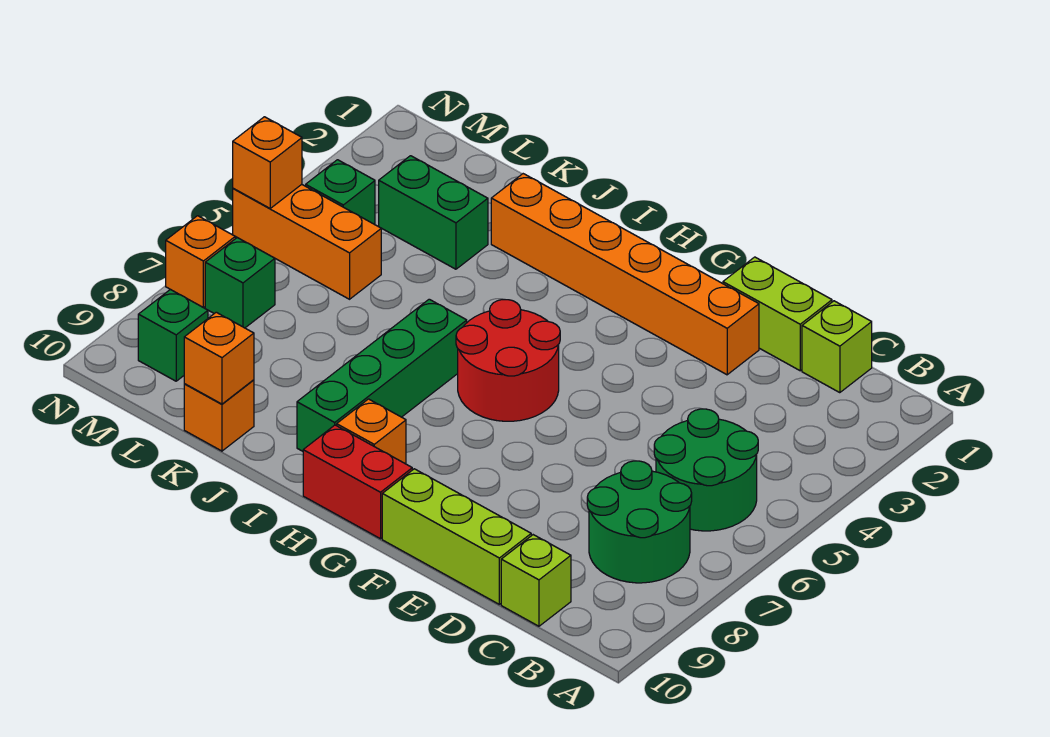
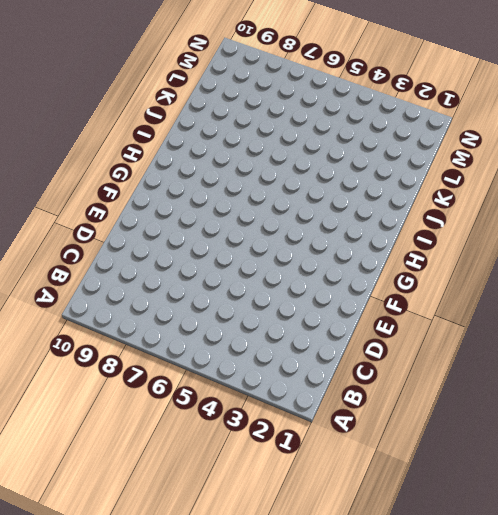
none -> green round brick B5:C6 level 1
none -> green round brick B7:C8 level 1
none -> lime brick C1 level 1

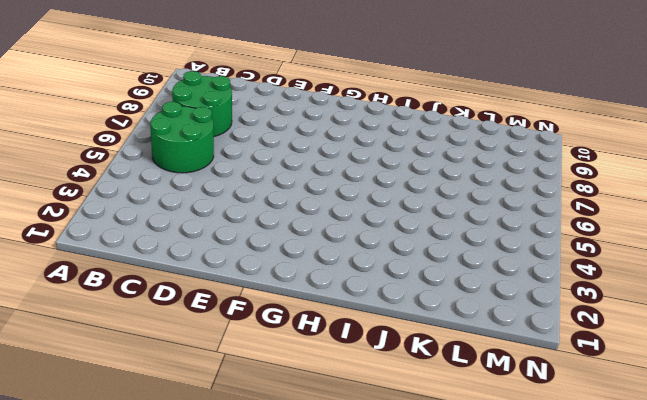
none -> lime brick C1 level 1
none -> lime brick C10 level 1
none -> lime brick D1:E1 level 1

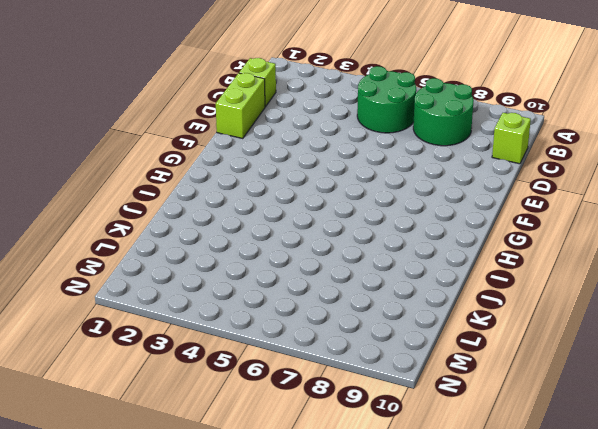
none -> lime brick D10:F10 level 1
none -> orange brick E2:J2 level 1
none -> red round brick G5:H6 level 1

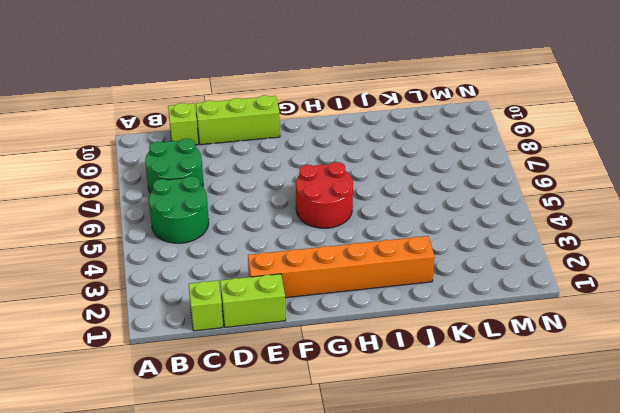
none -> red brick G10:H10 level 1
none -> orange brick H9 level 1
none -> green brick I6:I9 level 1

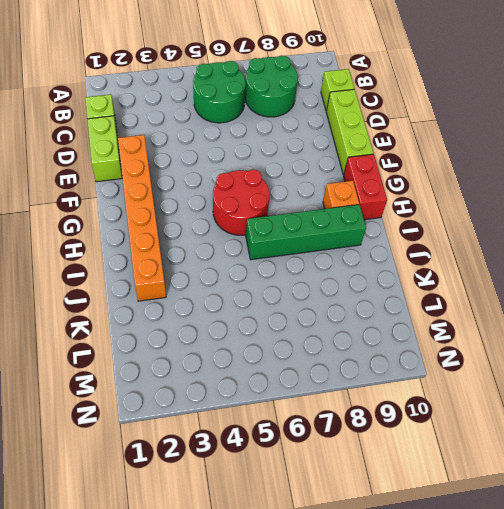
none -> green brick K3:L3 level 1
none -> orange brick K10 level 1
none -> orange brick L5:N5 level 1

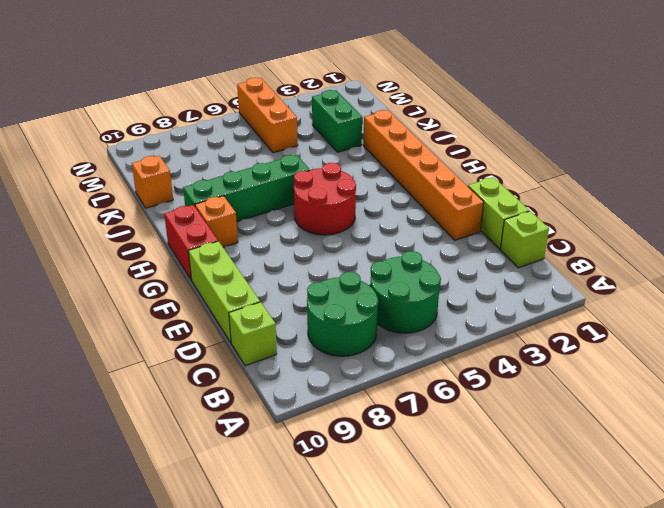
none -> green brick M4 level 1
none -> green brick M7 level 1
none -> green brick M9 level 1

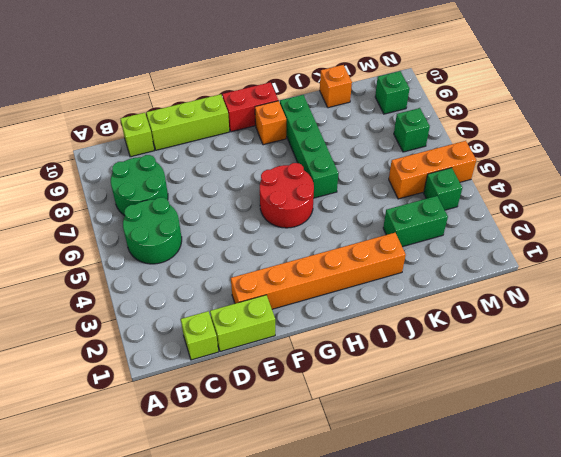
none -> orange brick N7 level 1
none -> orange brick K10 level 2
none -> orange brick N5 level 2

